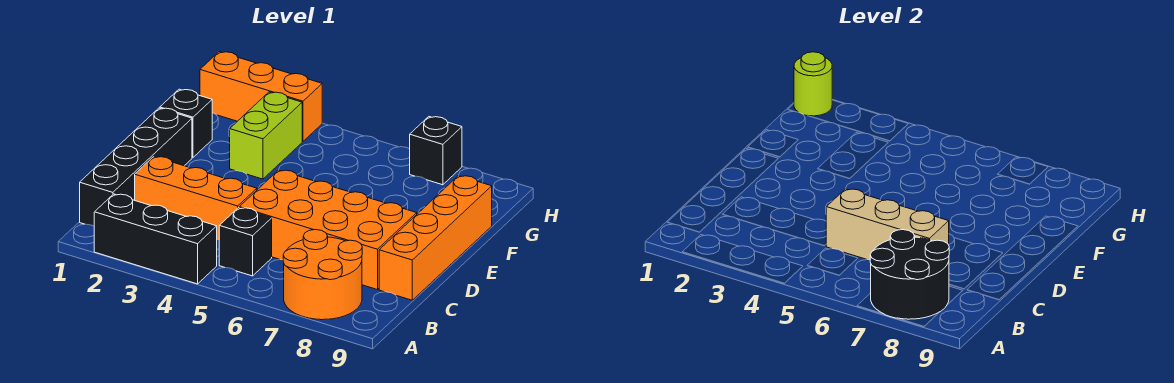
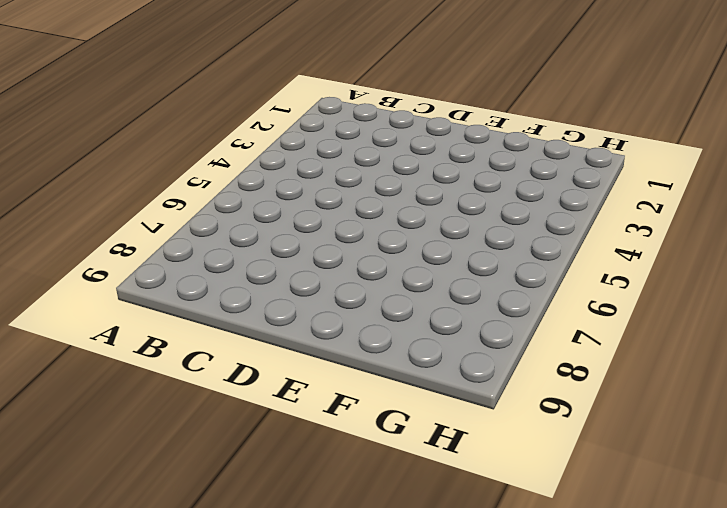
none -> black brick A2:A4 level 1
none -> orange round brick A7:B8 level 1
none -> black brick B1:E1 level 1

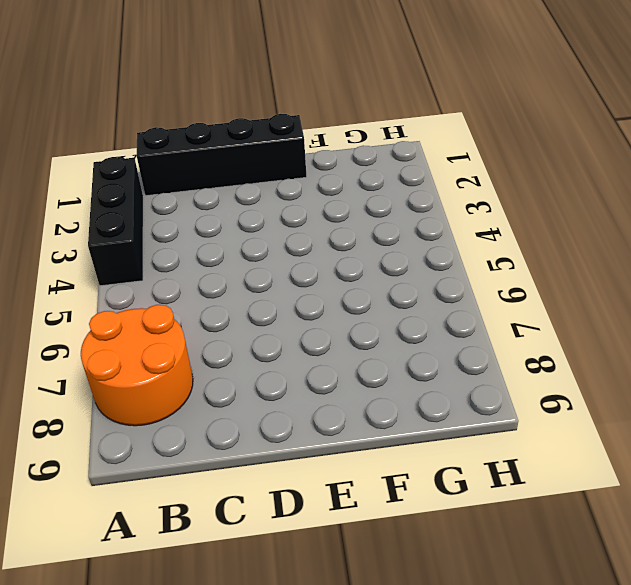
none -> black brick B5 level 1
none -> orange brick C2:C4 level 1
none -> orange brick C5:D8 level 1

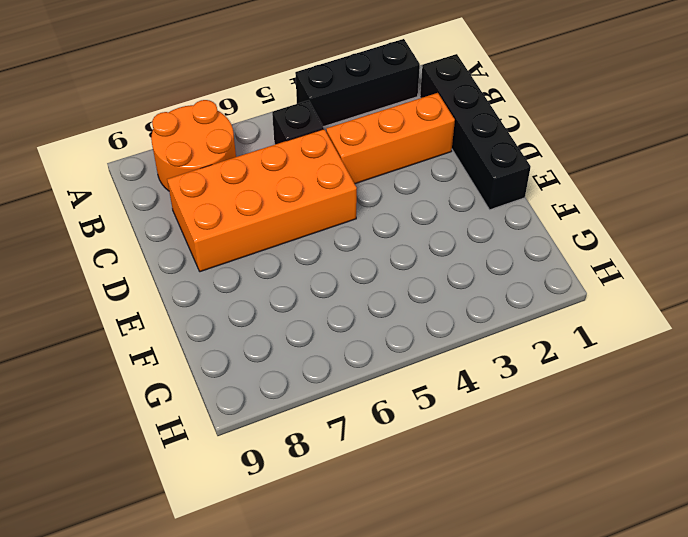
none -> orange brick C9:F9 level 1
none -> black brick F1 level 1
none -> lime brick F3:G3 level 1

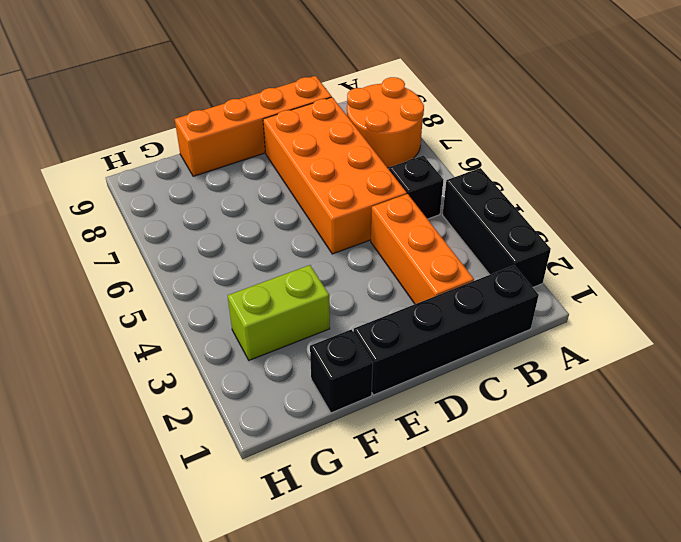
none -> orange brick H1:H3 level 1
none -> black brick H7 level 1
none -> black round brick A7:B8 level 2

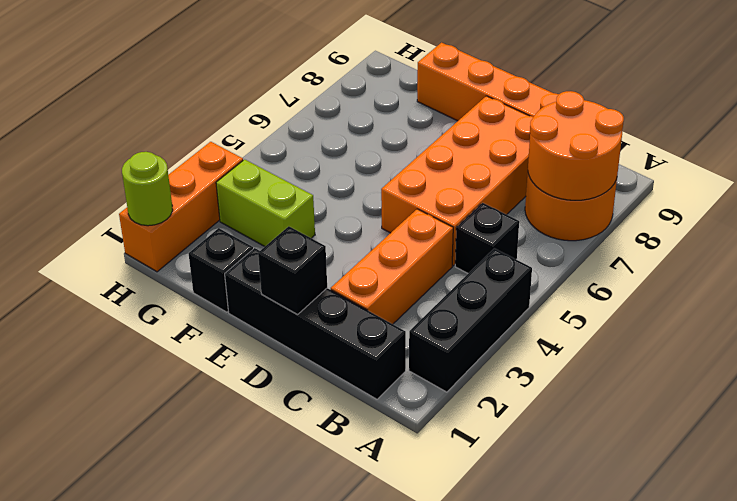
orange round brick A7:B8 level 2 -> black round brick A7:B8 level 2
black brick D1 level 2 -> black brick H7 level 1
none -> tan brick C5:C7 level 2

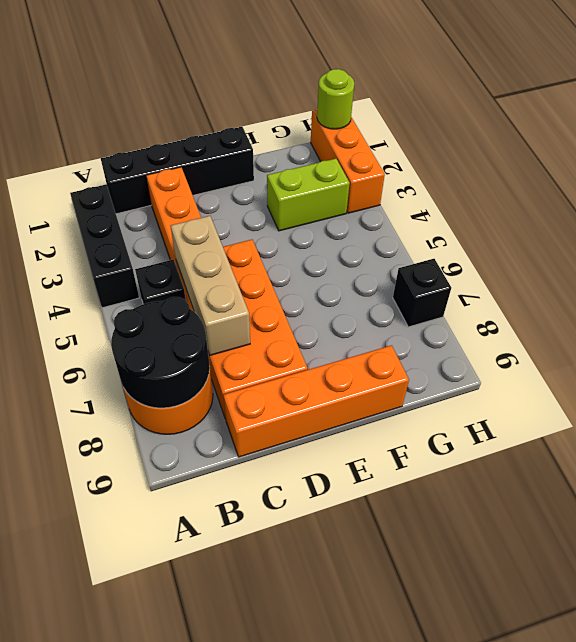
none -> black brick F1 level 1

